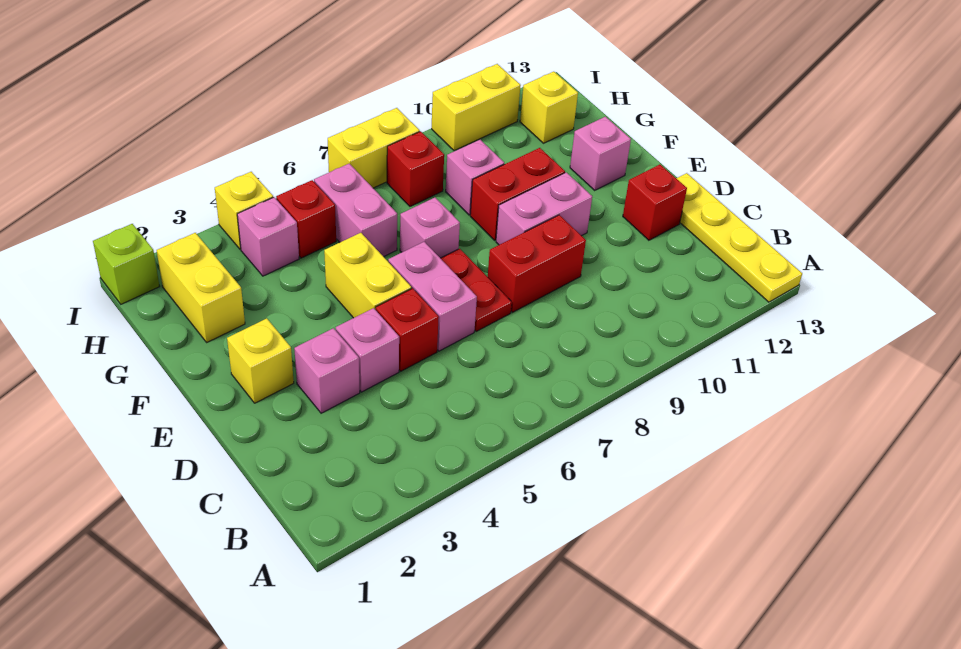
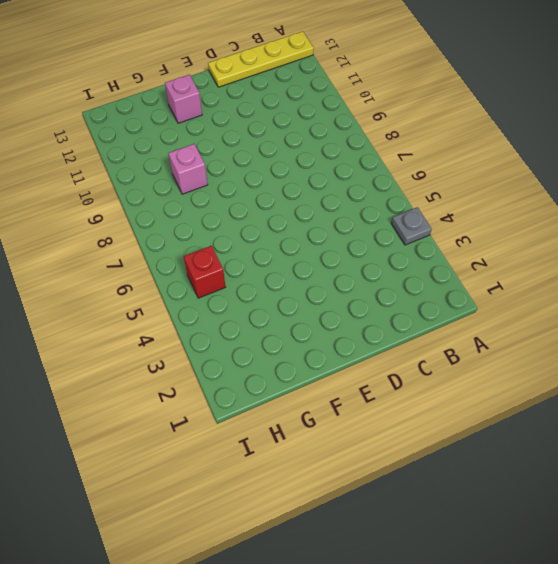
grey plate A4 level 1 -> none
none -> pink brick D3 level 1
none -> pink brick D4 level 1
none -> red brick D5 level 1

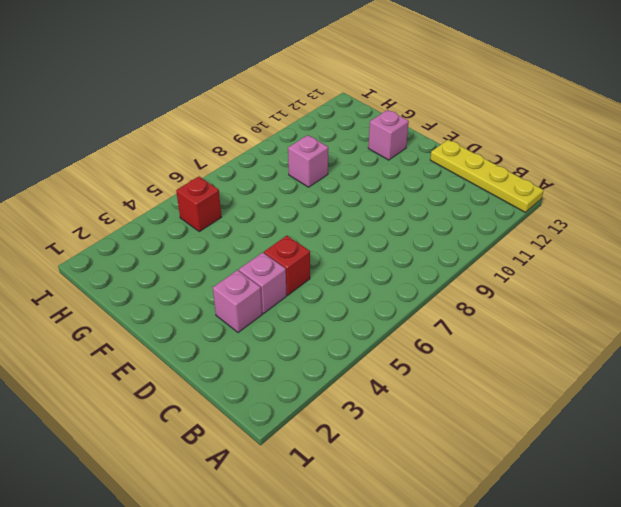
none -> pink brick D6:E6 level 1
none -> red plate D7:E7 level 1
none -> red brick D8:D9 level 1

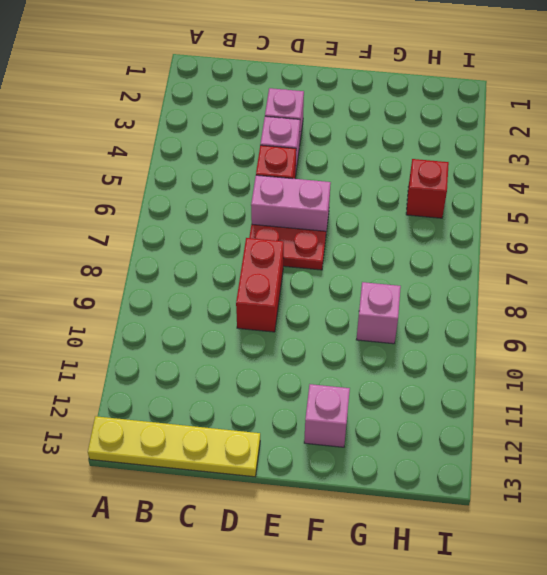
none -> red brick D12 level 1
none -> yellow brick E2 level 1
none -> yellow brick E5:F5 level 1

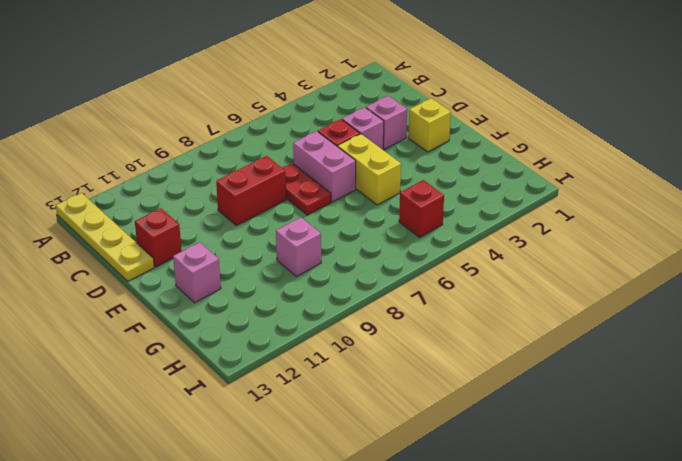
none -> pink brick E9:E10 level 1
none -> pink brick F7 level 1
none -> red brick F9:F10 level 1

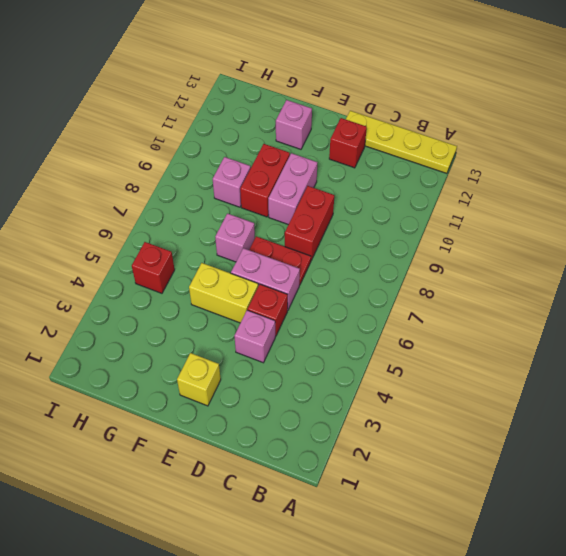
none -> pink brick D3 level 1
none -> yellow brick G2:H2 level 1
none -> pink brick G6:H6 level 1

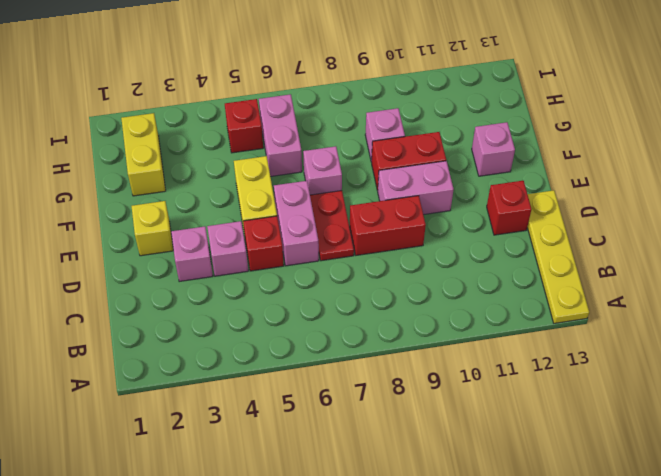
none -> pink brick H4 level 1
none -> red brick H8 level 1
none -> yellow brick H12 level 1

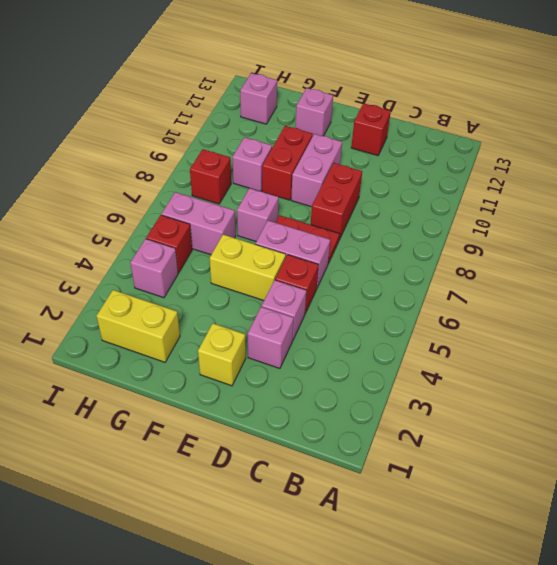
pink brick H12 level 1 -> yellow brick H12 level 1
none -> yellow plate A13:D13 level 1
none -> lime brick I1 level 1
none -> yellow brick I4 level 1

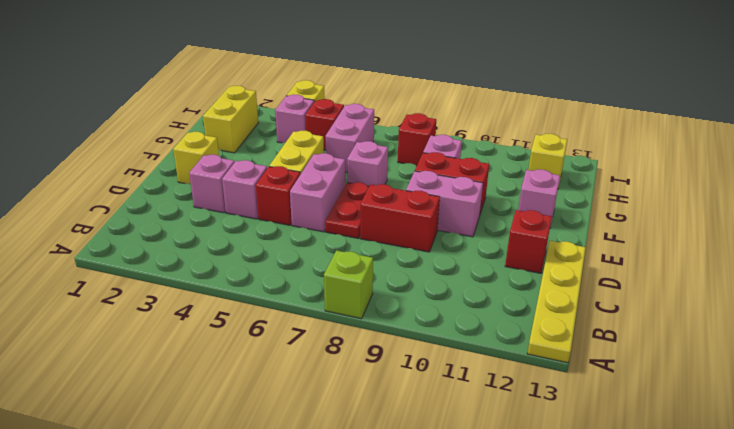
lime brick A8 level 1 -> lime brick I1 level 1
none -> yellow brick I7:I8 level 1
none -> yellow brick I10:I11 level 1

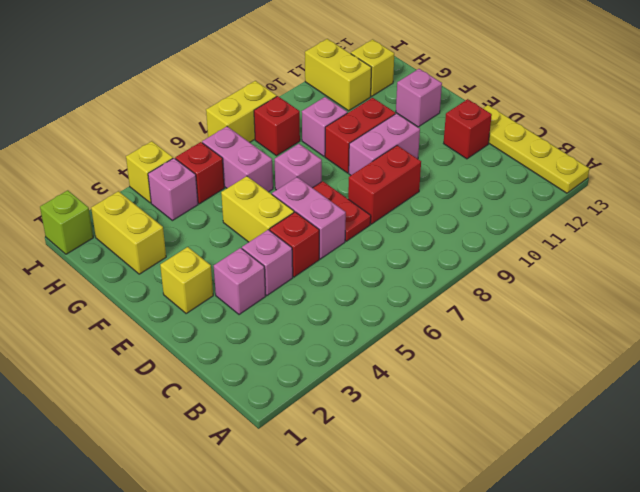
yellow brick H11:I11 level 1 -> yellow brick I10:I11 level 1

